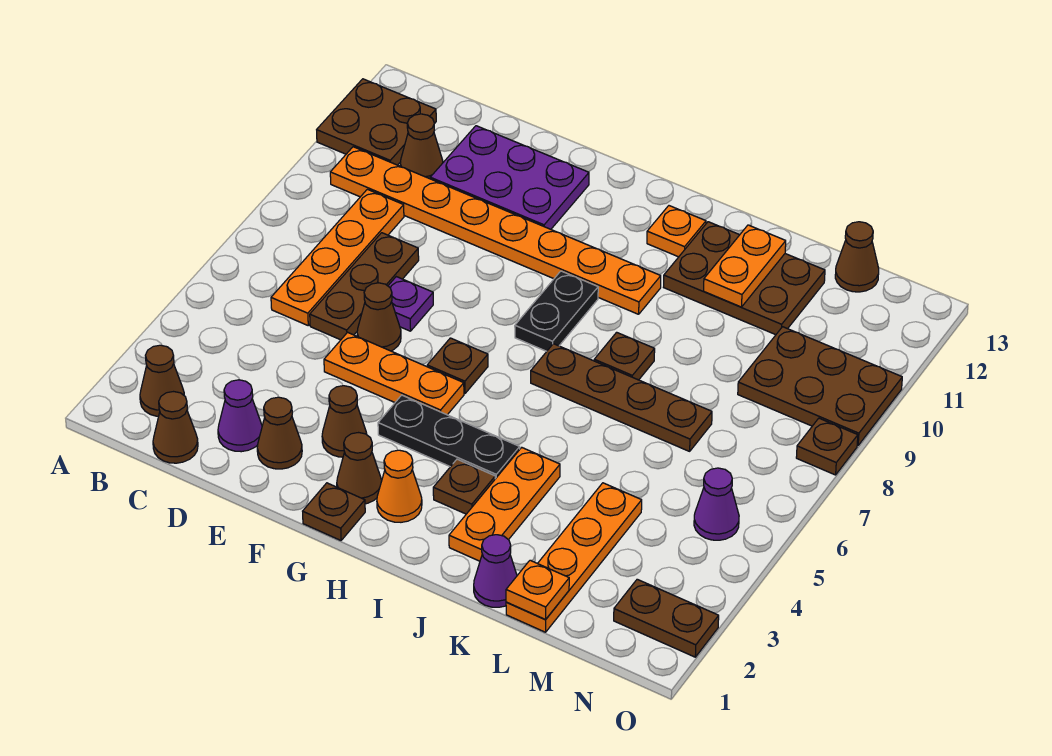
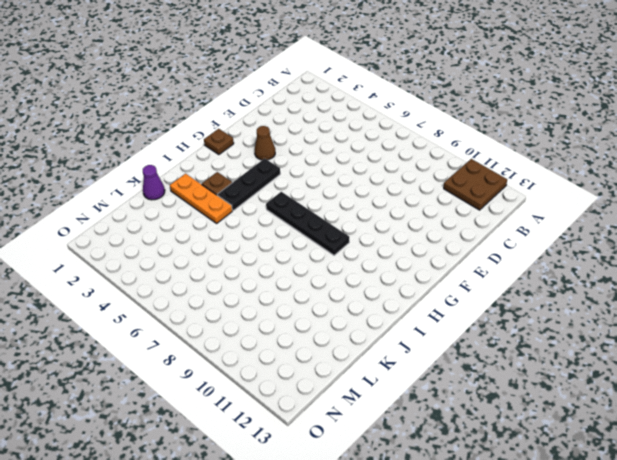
black plate H6:H9 level 1 -> black plate H8:H9 level 1
none -> brown cone B2 level 1
none -> orange plate B10:I10 level 1
none -> brown cone C1 level 1
none -> orange plate C6:C9 level 1

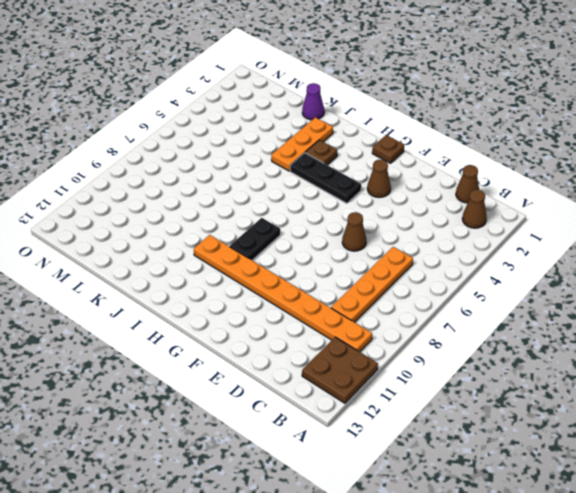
none -> brown cone C11 level 1
none -> purple cone D2 level 1
none -> brown plate D6:D8 level 1
none -> purple plate D11:F12 level 1

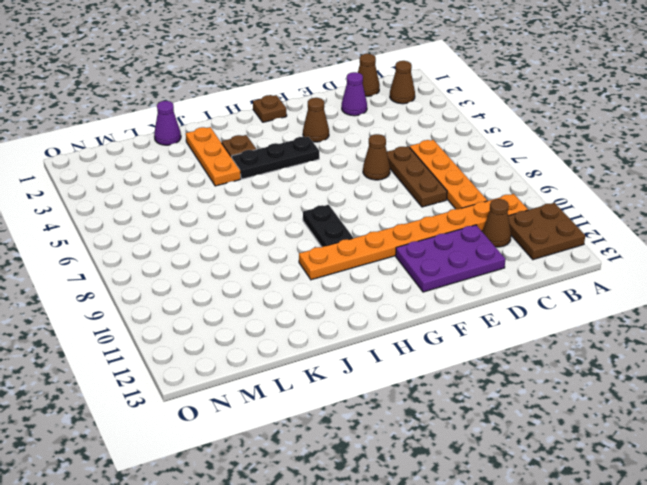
none -> brown cone E2 level 1
none -> orange plate E5:G5 level 1
none -> purple plate E7 level 1
none -> brown cone G2 level 1

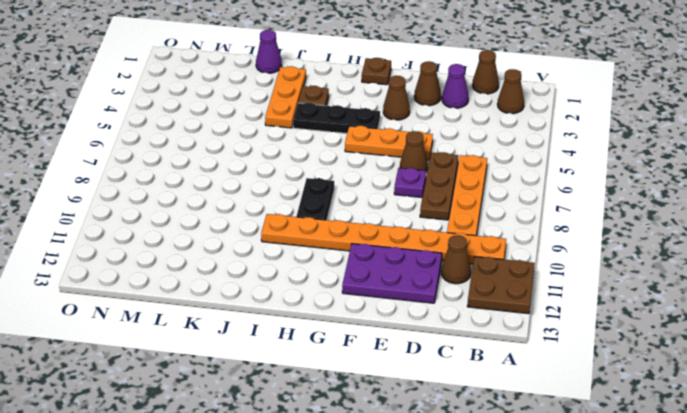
none -> brown cone G2 level 1
none -> brown plate G6 level 1
none -> orange cone H2 level 1
none -> brown plate I7:L7 level 1

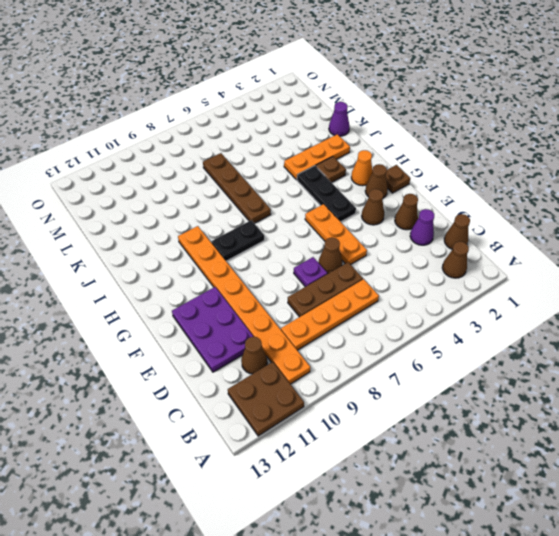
none -> brown plate G6 level 1
none -> orange plate I12 level 1
none -> brown plate J8 level 1
none -> brown plate J11:L12 level 1

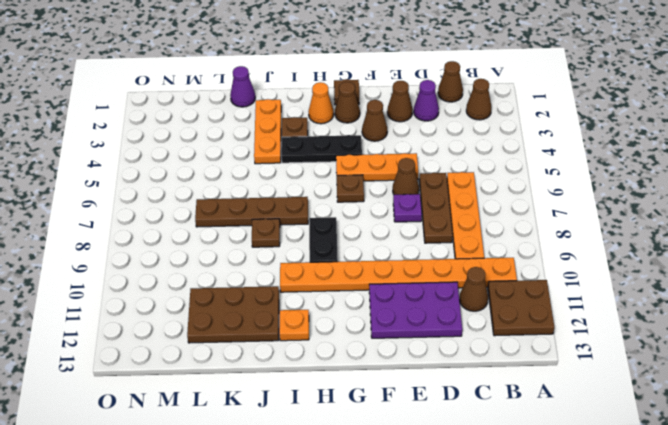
none -> orange plate L1:L4 level 1
none -> brown plate M9:O10 level 1
none -> brown cone M13 level 1
none -> brown plate N2:O2 level 1

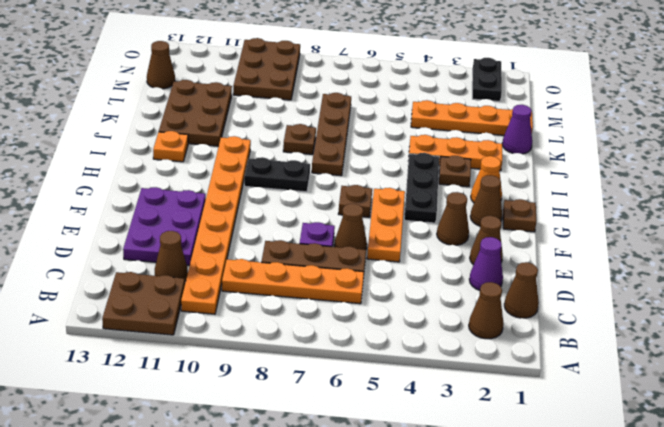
black plate N2:O2 level 1 -> brown plate N2:O2 level 1
none -> purple cone N5 level 1
none -> brown plate O8 level 1
none -> orange plate K11:K12 level 2
none -> orange plate L1 level 2

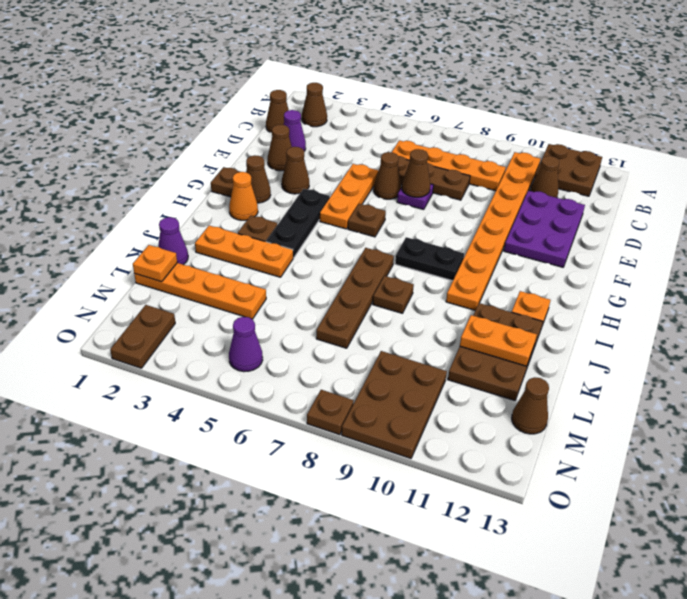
brown cone E7 level 2 -> none

